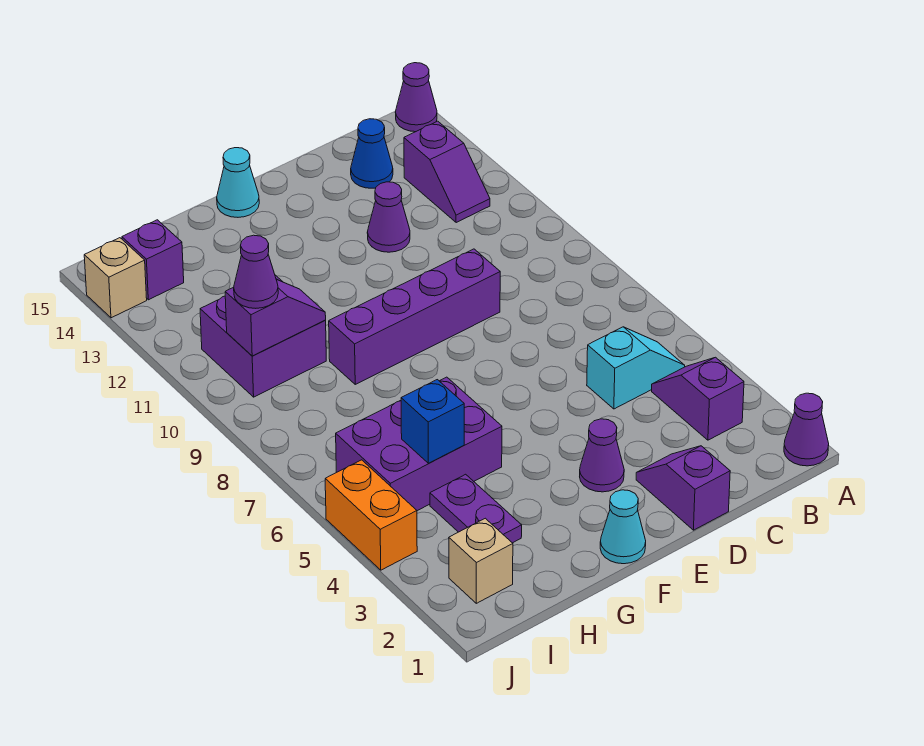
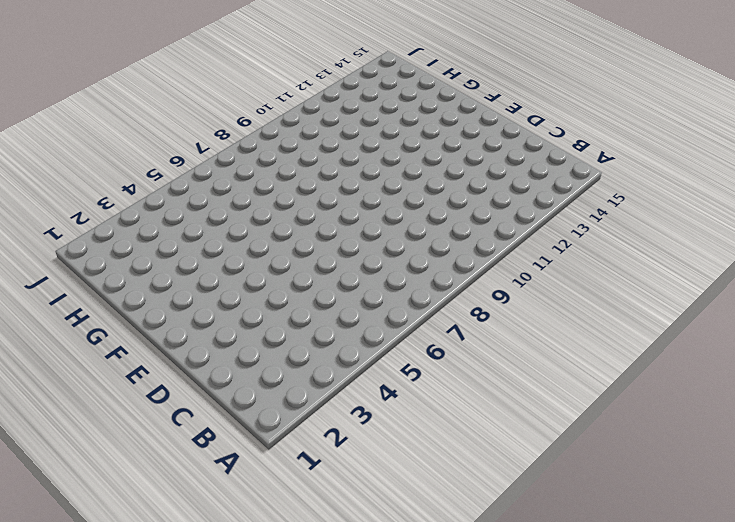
none -> purple cone A1 level 1
none -> purple cone A15 level 1
none -> purple slope B3:B4 level 1 top 3

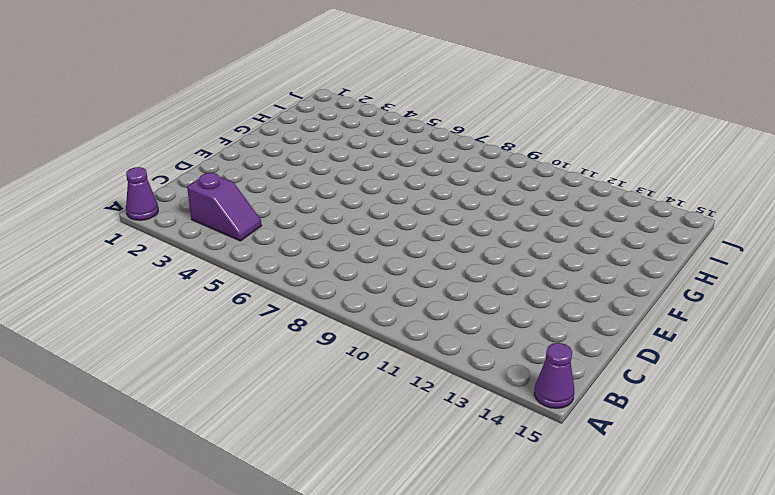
none -> cyan slope B5:C5 level 1 top C
none -> purple slope B12:B13 level 1 top 13
none -> blue cone C14 level 1

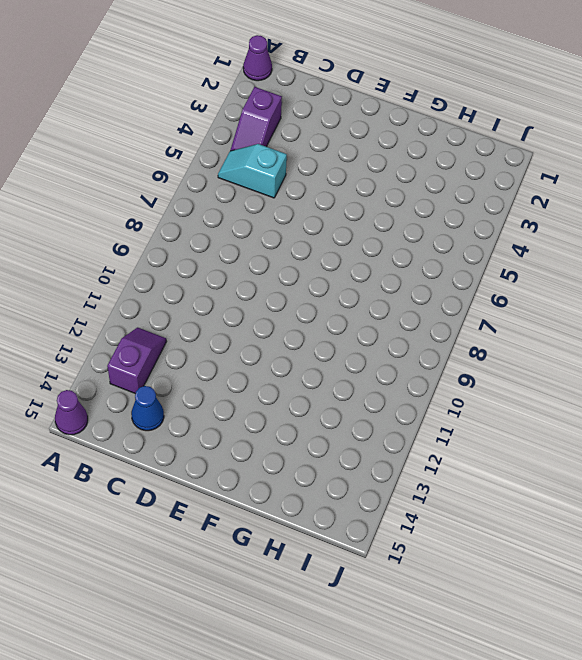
none -> purple slope D1:D2 level 1 top 1
none -> purple brick D9:G9 level 1
none -> purple cone D12 level 1

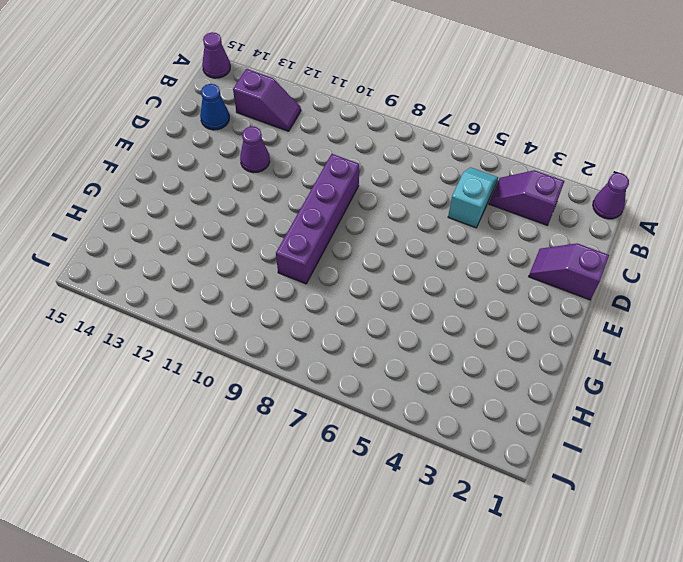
none -> purple cone E3 level 1
none -> cyan cone F1 level 1
none -> cyan cone F15 level 1

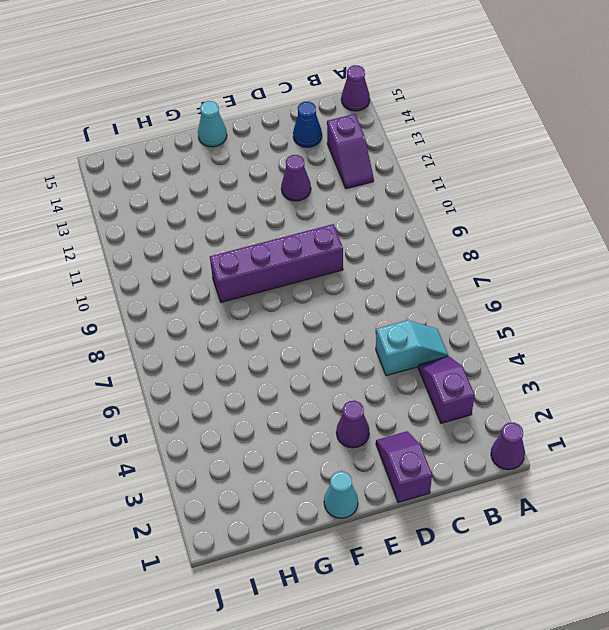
none -> purple brick G5:I6 level 1
none -> purple plate H3:H4 level 1
none -> purple brick H10:I11 level 1

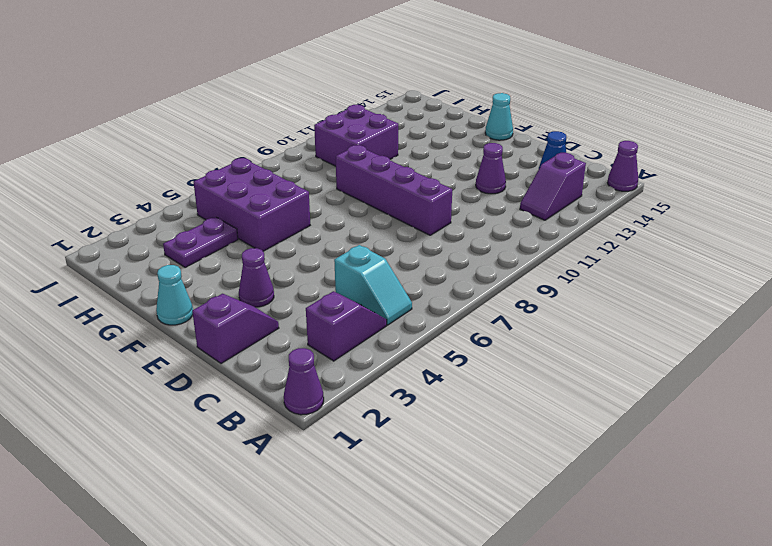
none -> tan brick I2 level 1
none -> purple brick I14 level 1
none -> orange brick J4:J5 level 1

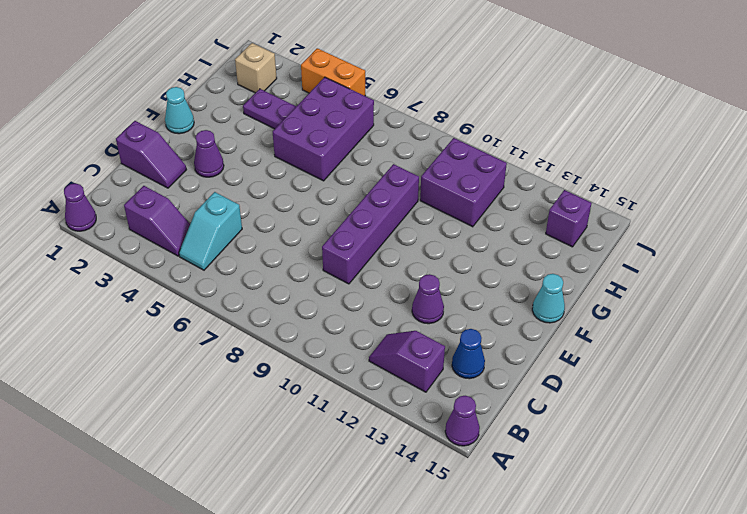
none -> tan brick J14 level 1
none -> blue brick H5 level 2
none -> purple slope H10:I10 level 2 top I

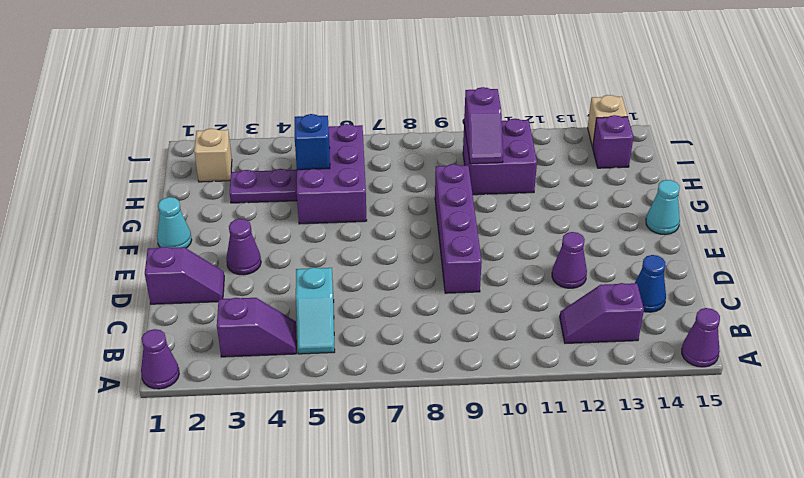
none -> orange brick J4:J5 level 1
none -> purple cone I10 level 3

